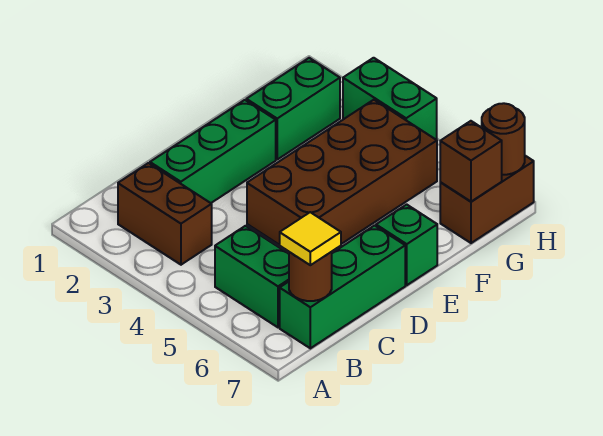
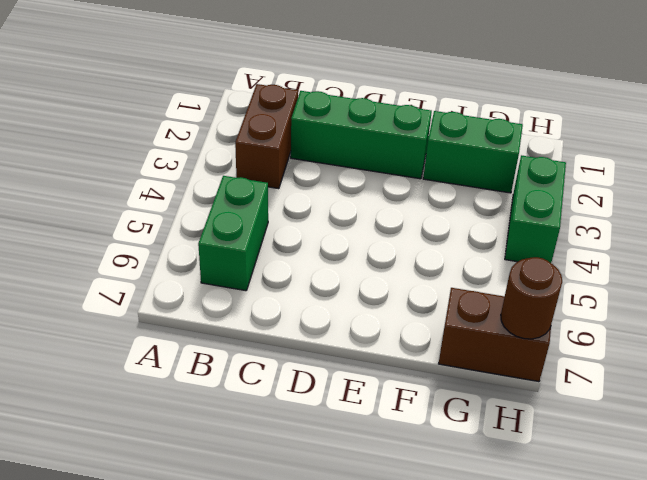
none -> green brick B7:D7 level 1
none -> brown brick D4:G5 level 1
none -> green brick E7 level 1

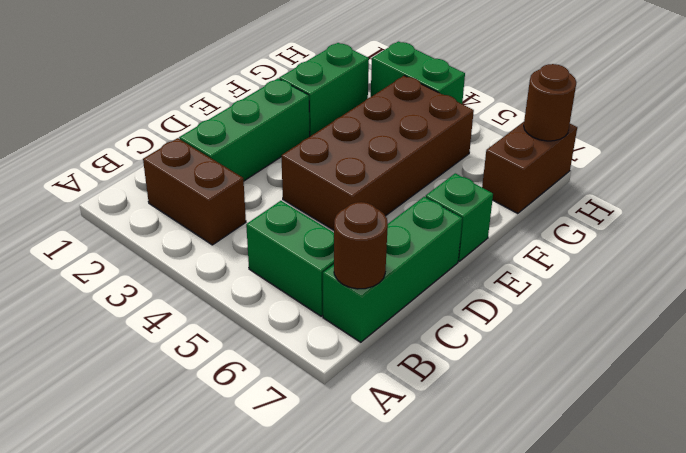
none -> brown brick G7 level 2
none -> yellow tile B7 level 3

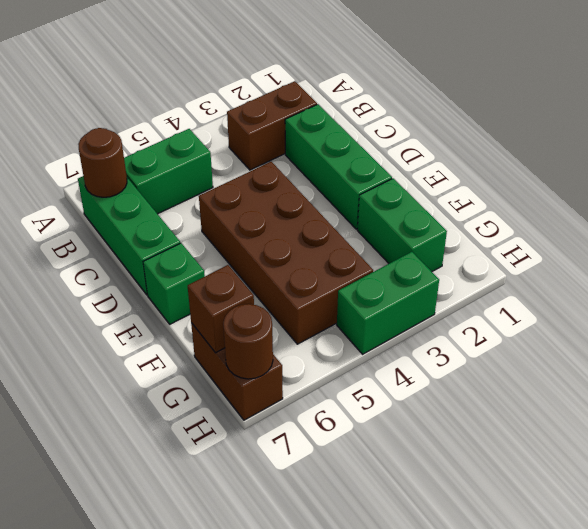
none -> yellow tile B7 level 3

